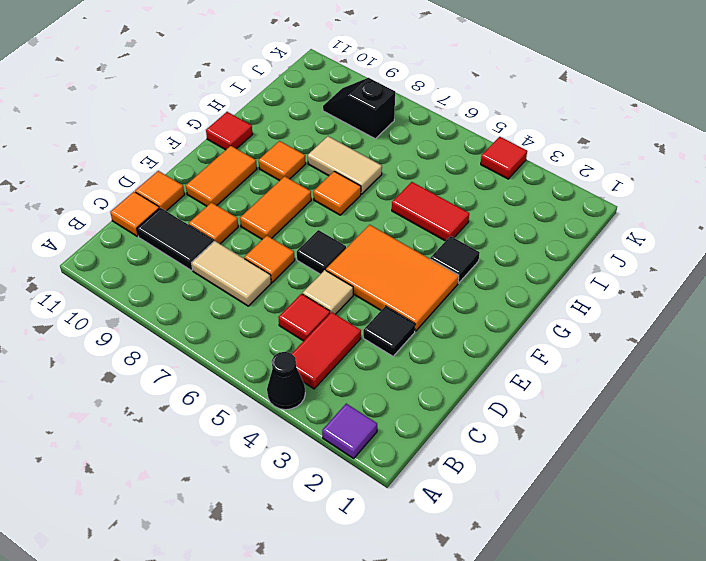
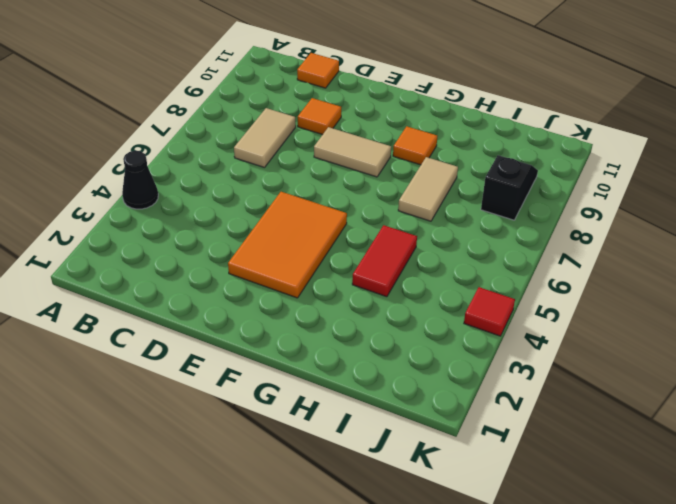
tan tile E8:F8 level 1 -> orange tile E8:F8 level 1
none -> purple tile A2 level 1
none -> red tile B4:C4 level 1
none -> red tile C5 level 1

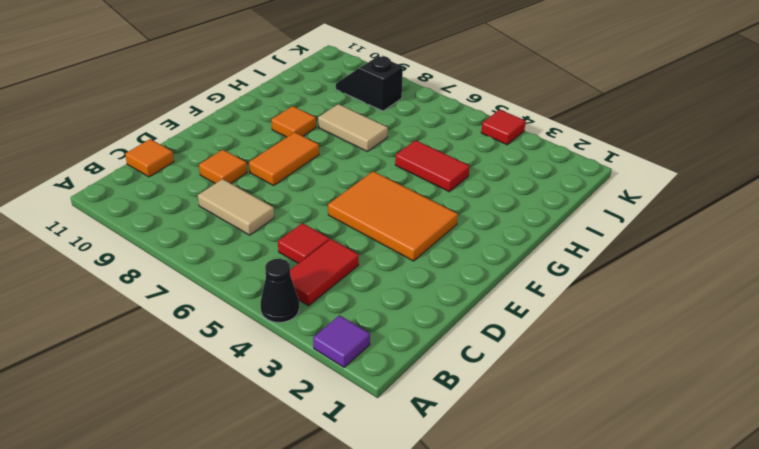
none -> black tile C9:C10 level 1
none -> black tile D3 level 1
none -> tan tile D5 level 1

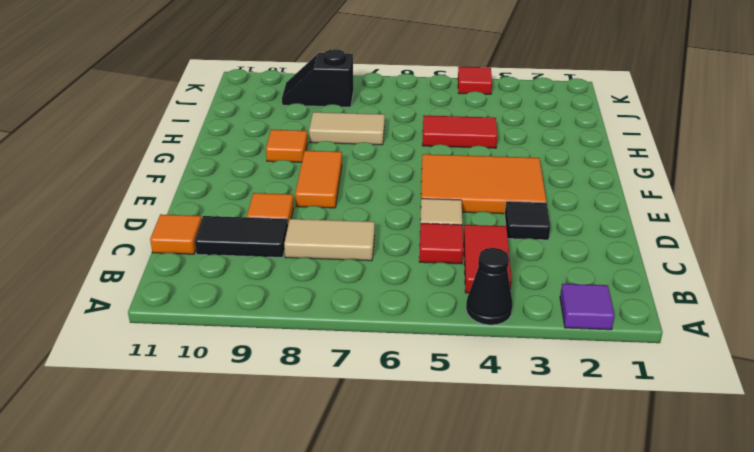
none -> orange tile D7 level 1
none -> orange tile D11 level 1
none -> black tile E6 level 1

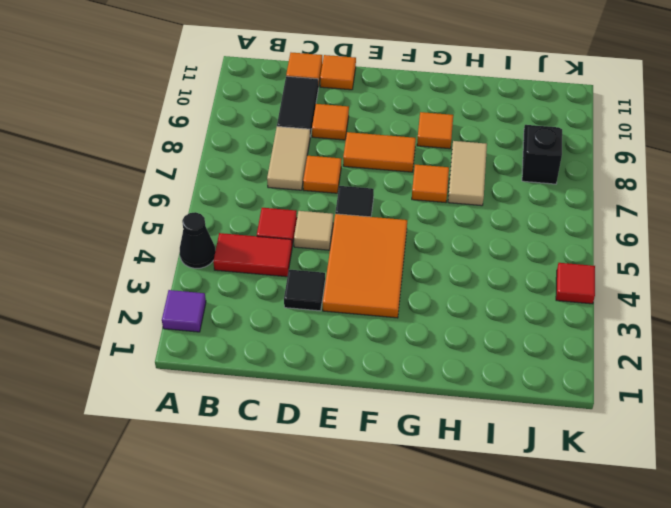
none -> orange tile E10:F10 level 1
none -> black tile G3 level 1
none -> red tile G11 level 1

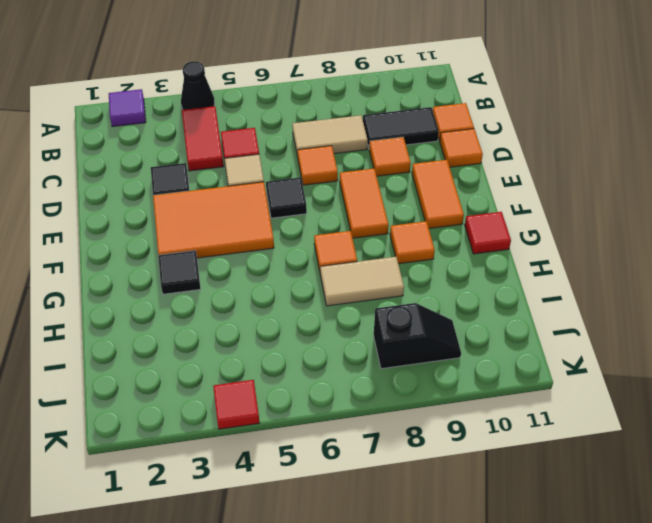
none -> red tile H4:H5 level 1

